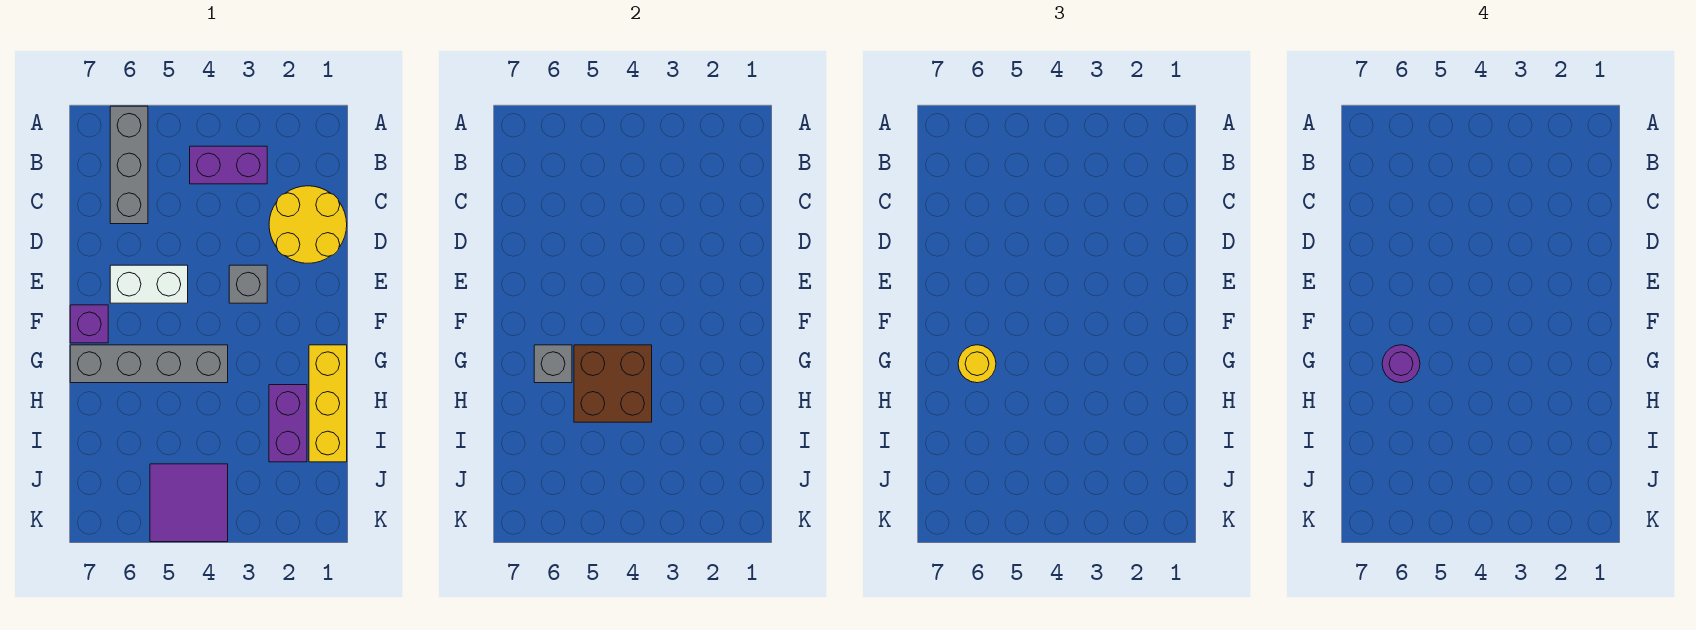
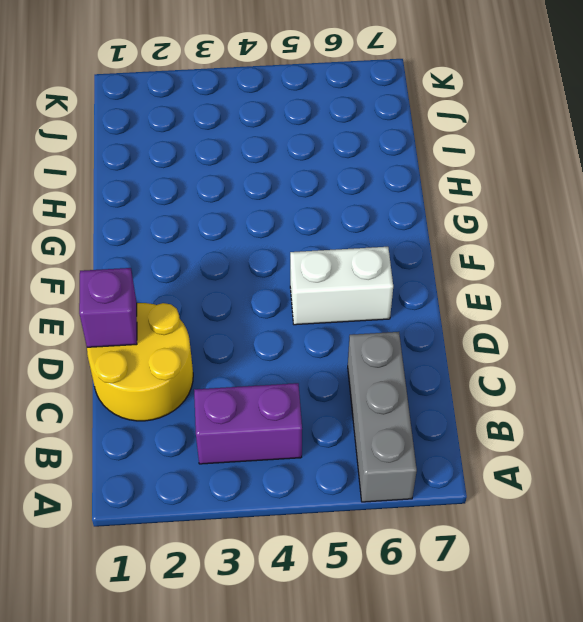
purple brick D1 level 2 -> purple brick F7 level 1
none -> grey brick E3 level 1
none -> yellow brick G1:I1 level 1
none -> grey brick G4:G7 level 1

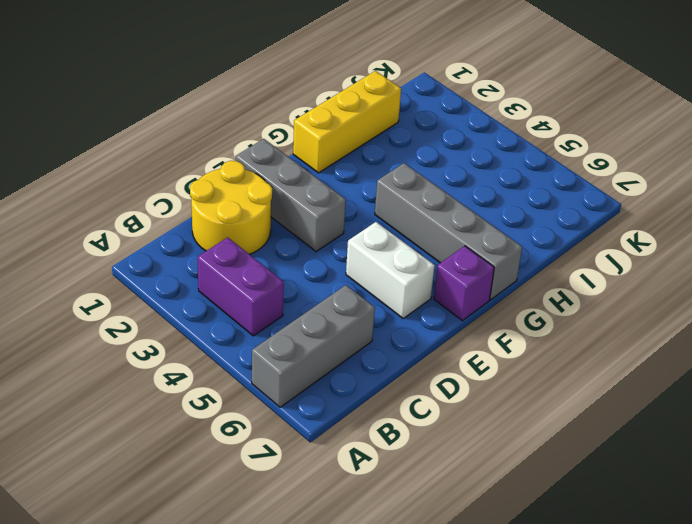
grey brick E1:E3 level 1 -> grey brick E3 level 1
none -> purple brick H2:I2 level 1
none -> purple tile J4:K5 level 1
none -> brown brick G4:H5 level 2

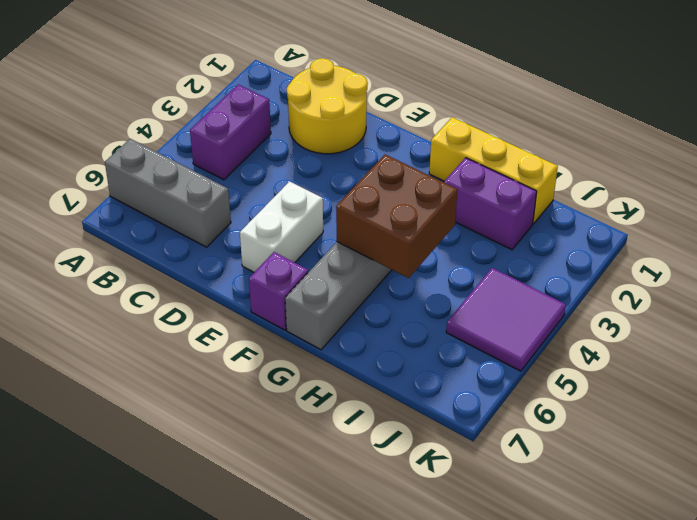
none -> grey brick E3 level 1
none -> grey brick G6 level 2
none -> yellow round brick G6 level 3

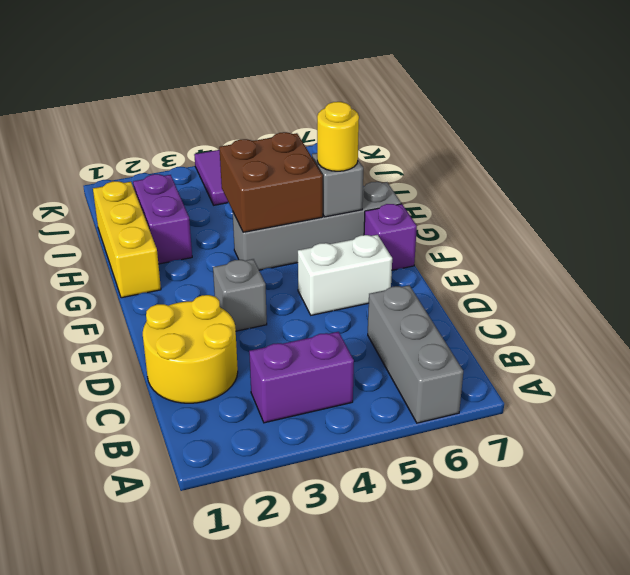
none -> purple round brick G6 level 4

